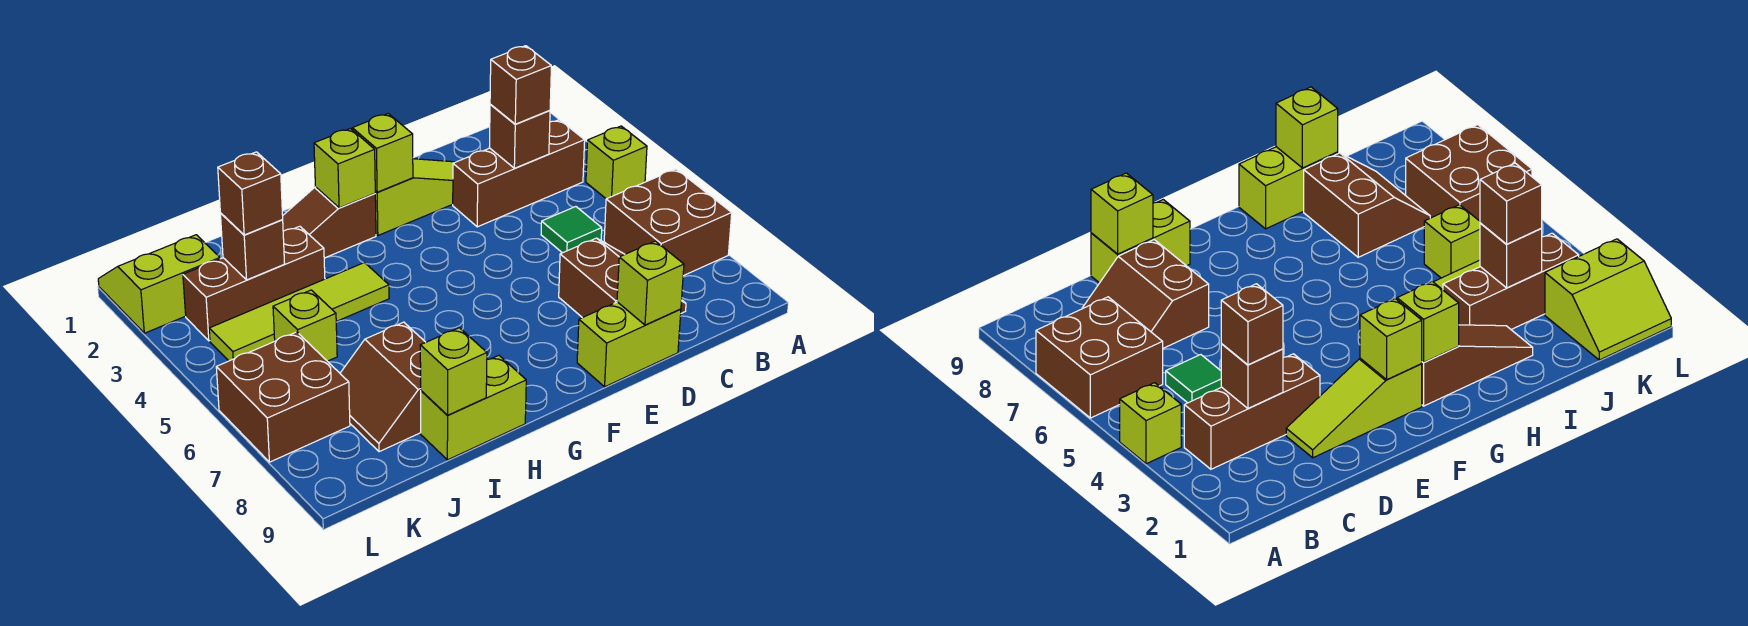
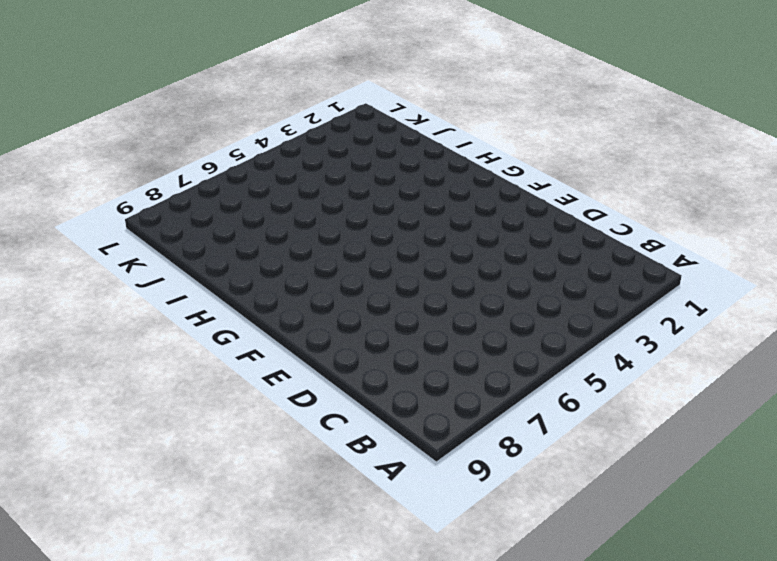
none -> lime brick A4 level 1
none -> brown brick A6:B7 level 1
none -> brown brick B3:D3 level 1

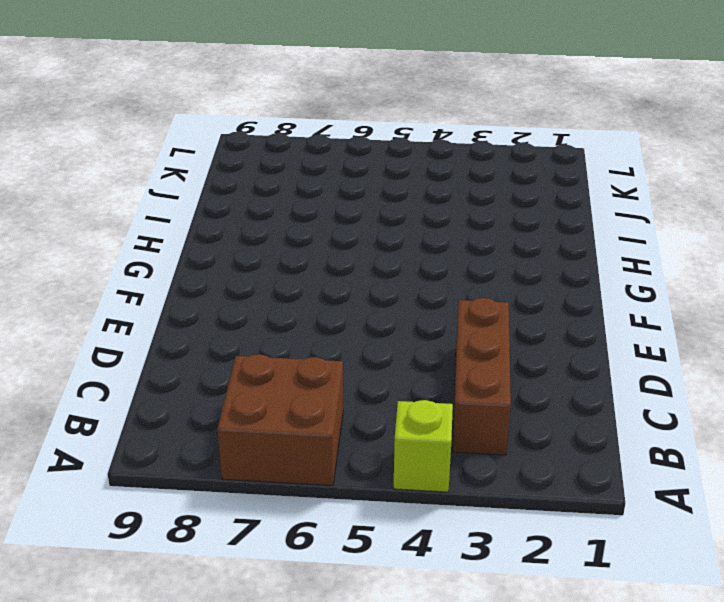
none -> green tile C5 level 1
none -> brown slope C7:D8 level 1 top D
none -> lime slope D2:F2 level 1 top F

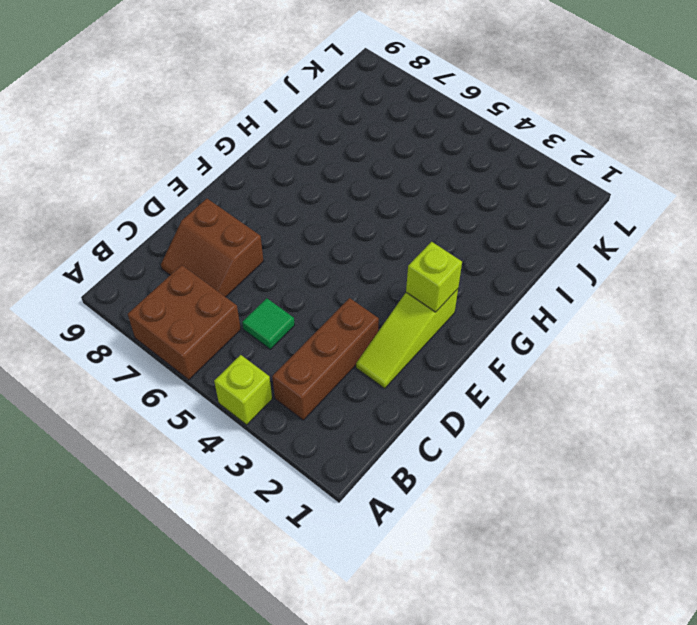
none -> lime brick D9:E9 level 1
none -> brown slope G2:I2 level 1 top G
none -> lime tile H4:K4 level 1

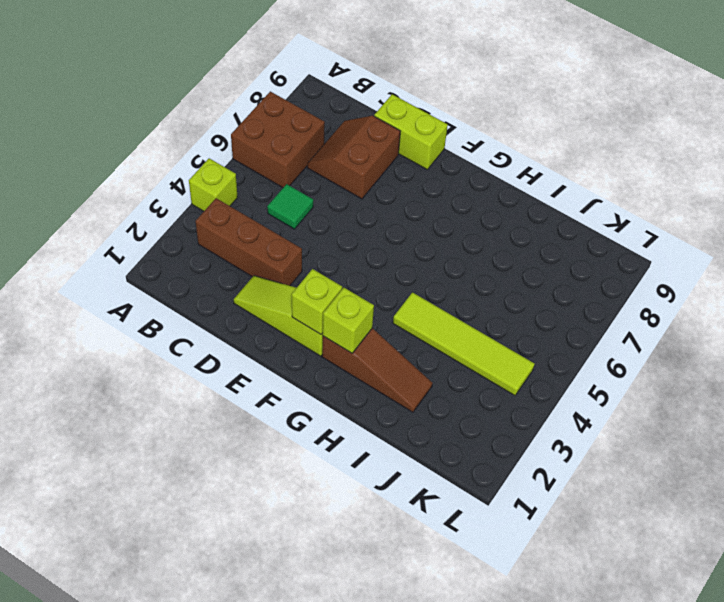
none -> lime brick H9:I9 level 1
none -> brown brick I3:K3 level 1
none -> brown slope I7:J8 level 1 top I

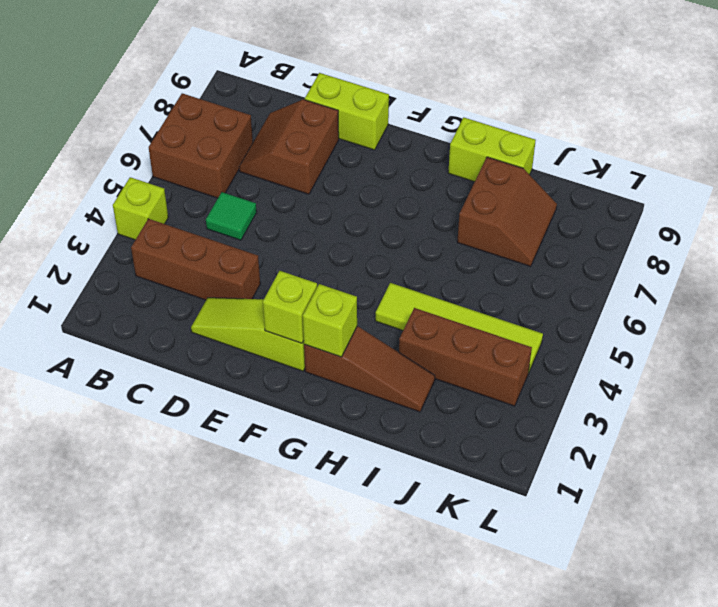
none -> lime brick J5 level 1
none -> lime slope K1:L2 level 1 top 2
none -> brown brick K6:L7 level 1

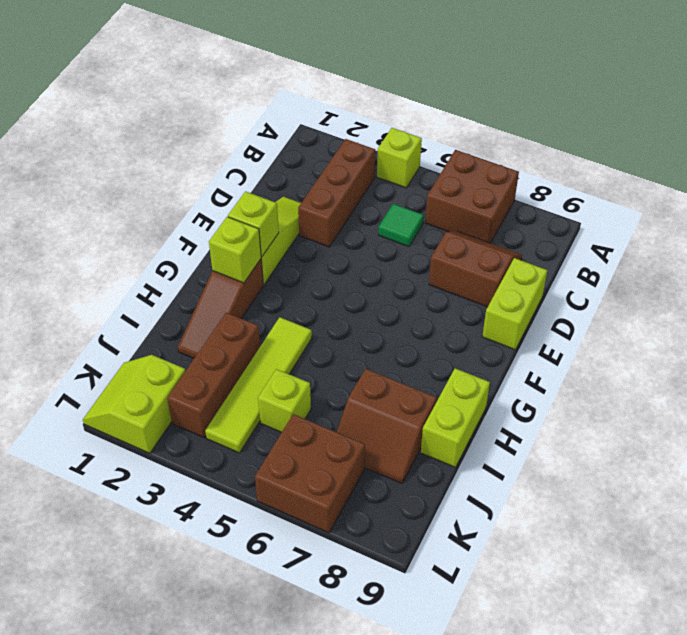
none -> brown brick C3 level 2
none -> lime brick D9 level 2
none -> lime brick I9 level 2

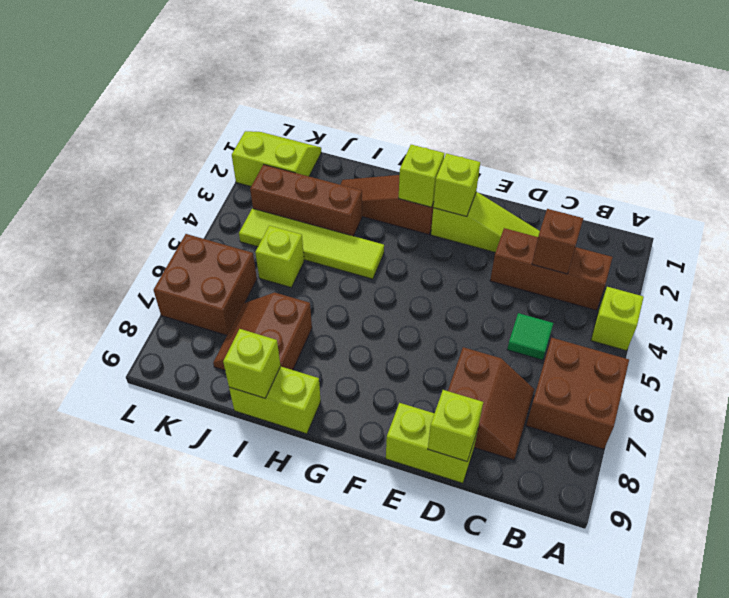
none -> brown brick J3 level 2
none -> brown brick C3 level 3
none -> brown brick J3 level 3

